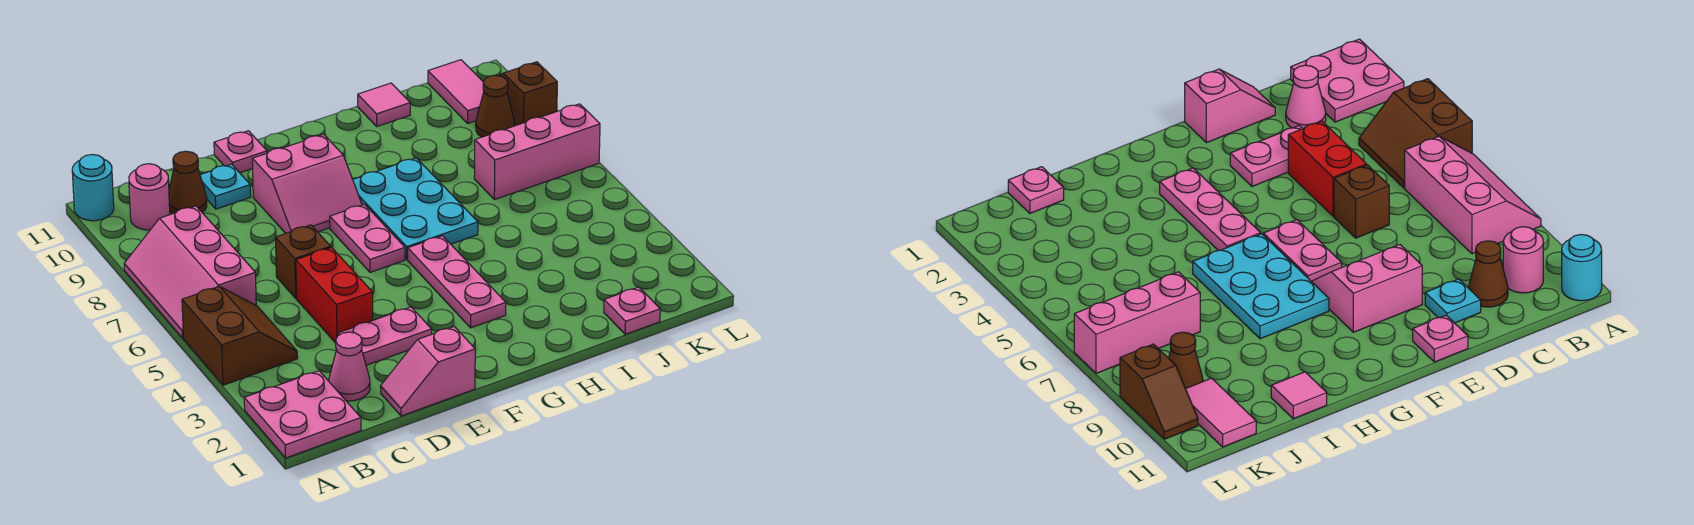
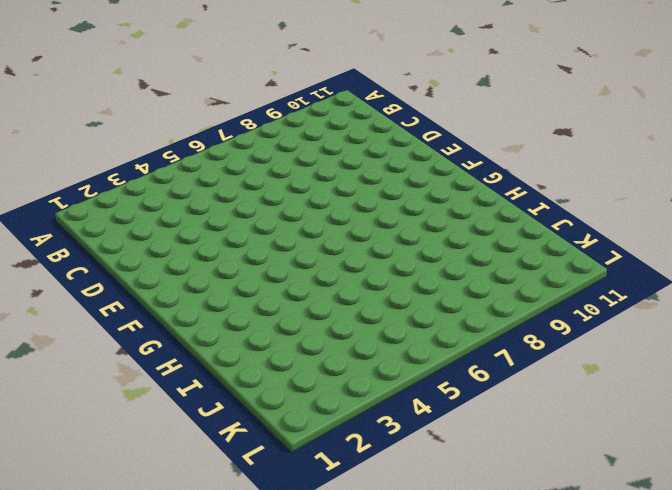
none -> pink plate A1:B2 level 1
none -> brown slope A4:B5 level 1 top A
none -> pink slope A6:B8 level 1 top B

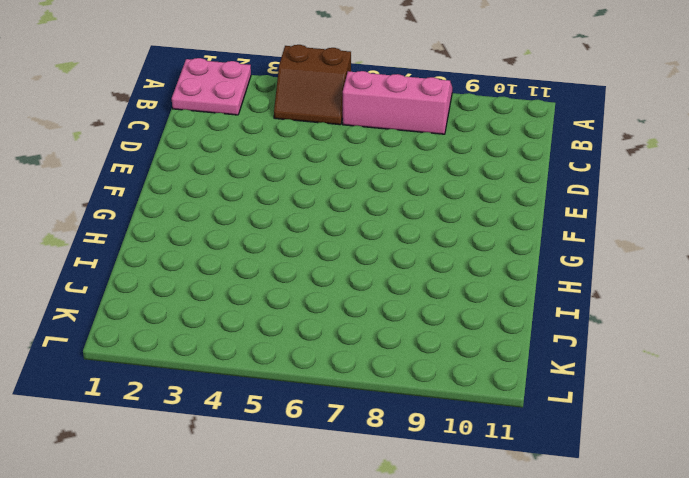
none -> cyan round brick A11 level 1
none -> pink round brick B10 level 1
none -> pink cone C2 level 1

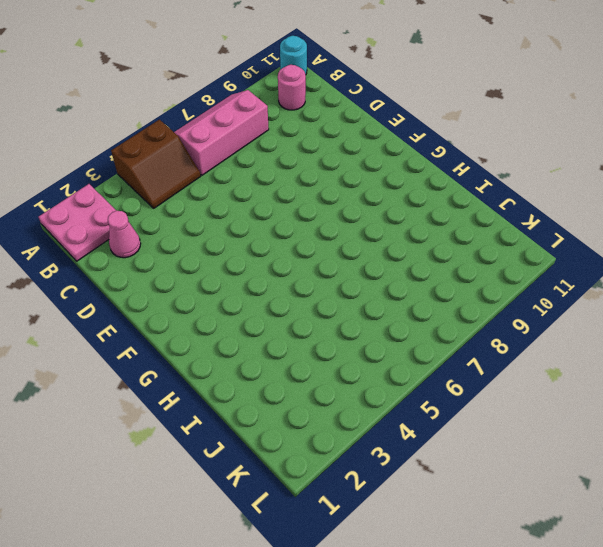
none -> brown cone C10 level 1
none -> pink slope D1:E1 level 1 top E
none -> pink plate D3:E3 level 1

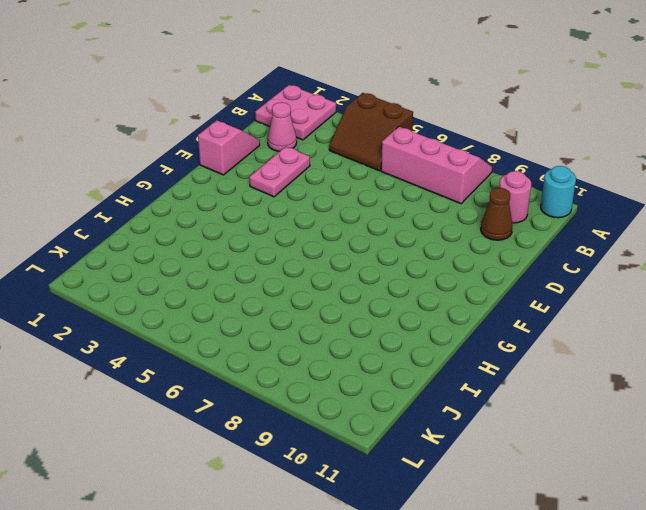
none -> red brick D4:D5 level 1
none -> brown brick D6 level 1
none -> cyan plate D10 level 1

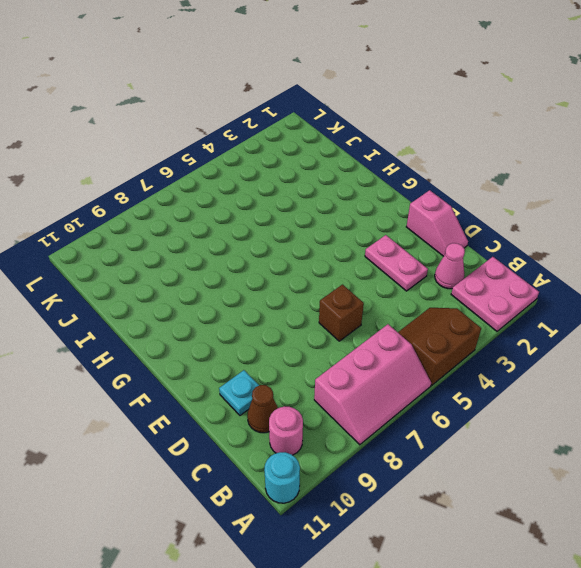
none -> red brick D4:D5 level 1
none -> pink slope E8:F9 level 1 top 9
none -> pink plate E11 level 1

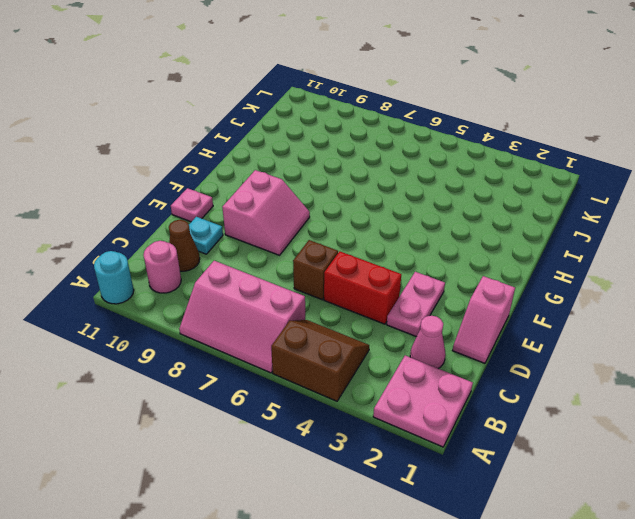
none -> pink plate F6:F7 level 1
none -> pink plate G3:G5 level 1
none -> cyan plate G6:H8 level 1

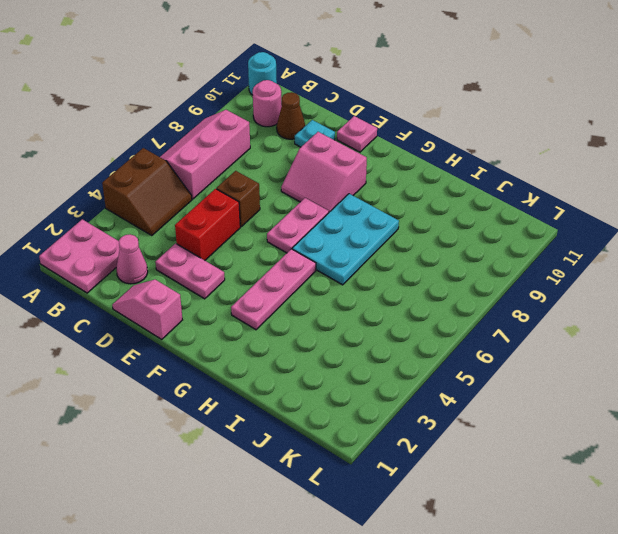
none -> pink tile I11 level 1
none -> pink plate J1 level 1
none -> pink brick J7:L7 level 1

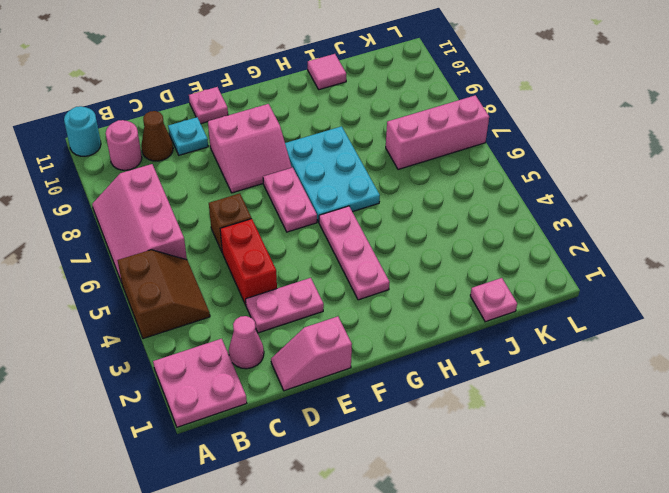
none -> brown cone K9 level 1
none -> pink tile K10:K11 level 1
none -> brown slope L9:L10 level 1 top 9

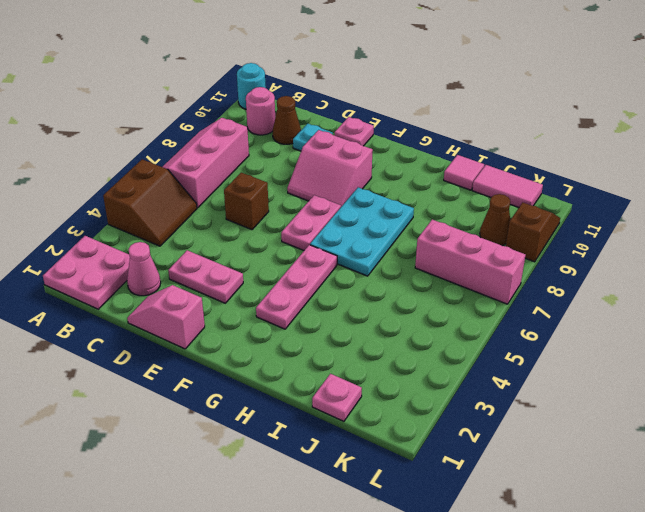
pink tile J11:K11 level 1 -> pink tile K10:K11 level 1
none -> red brick D4:D5 level 1

